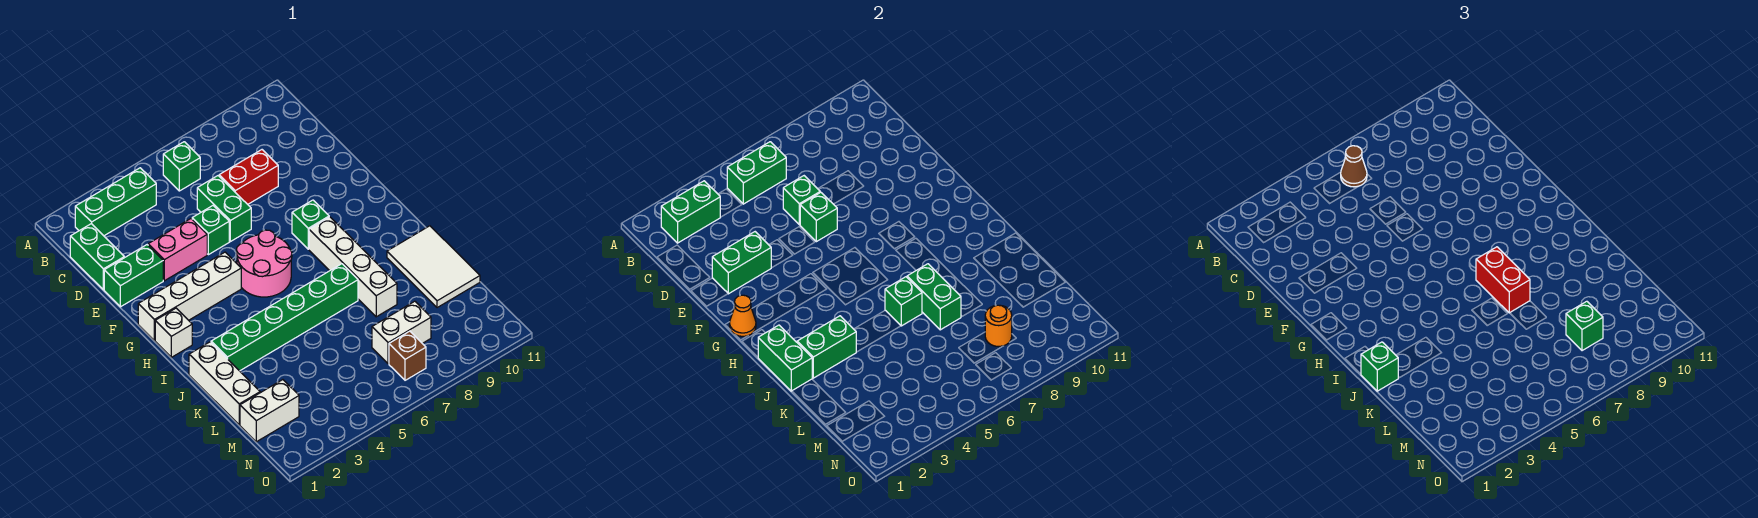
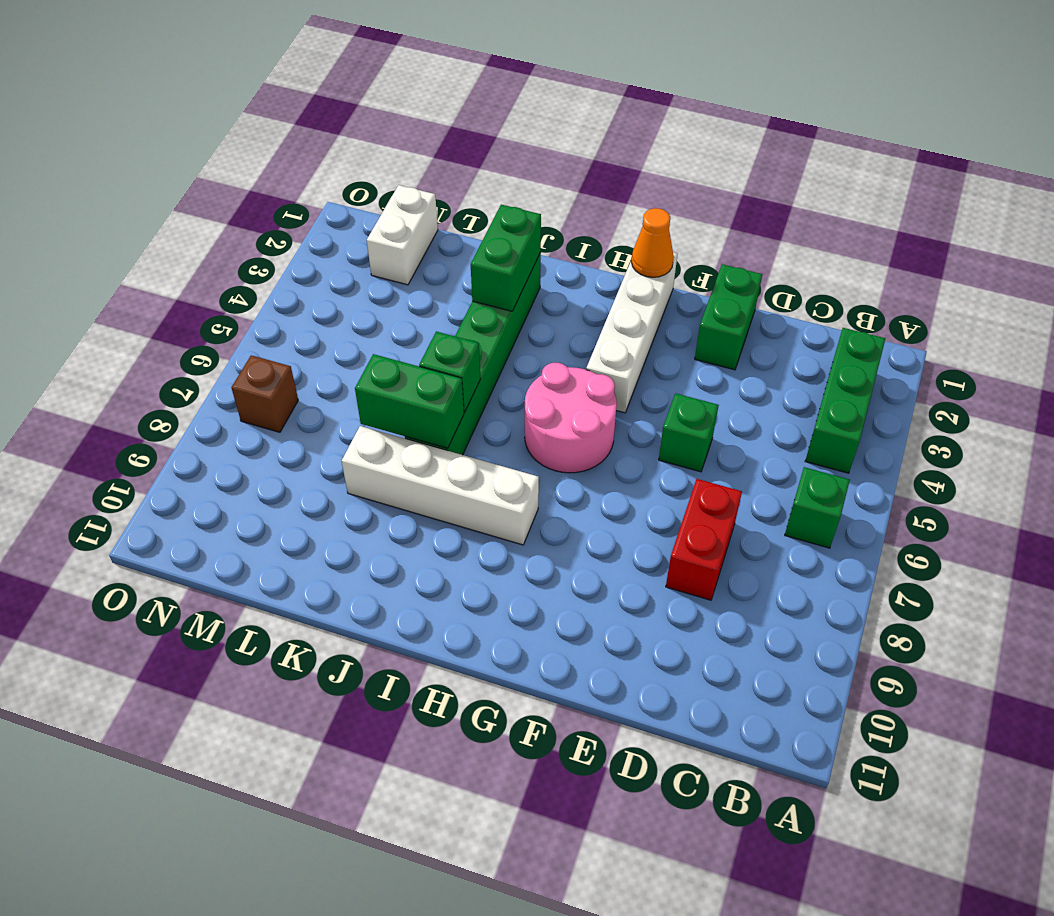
none -> green brick C1:D1 level 1
none -> green brick D6:E6 level 1
none -> pink brick E3:E4 level 1
none -> green brick G8 level 1

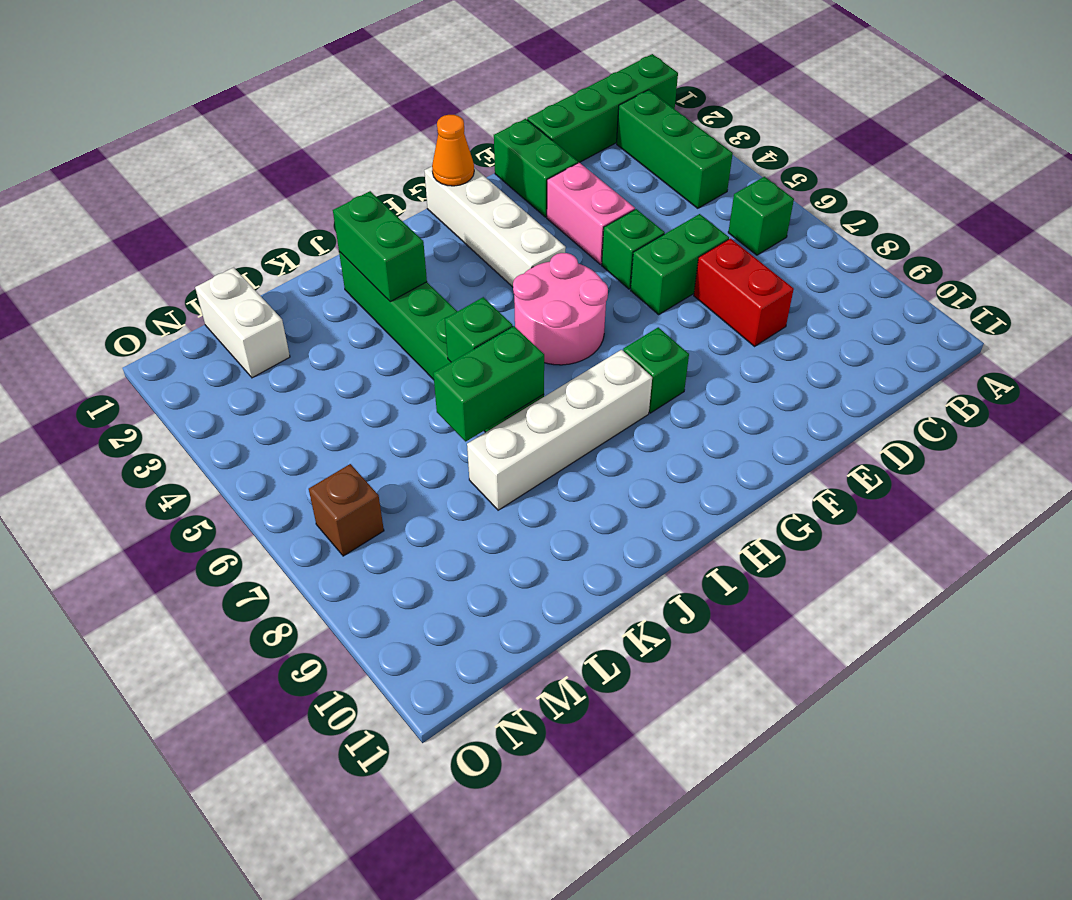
green brick A1:D1 level 1 -> green brick C1:D1 level 1
none -> white brick H1 level 1
none -> white brick J1:L1 level 1
none -> white tile J10:L11 level 1
none -> white brick M7:M8 level 1

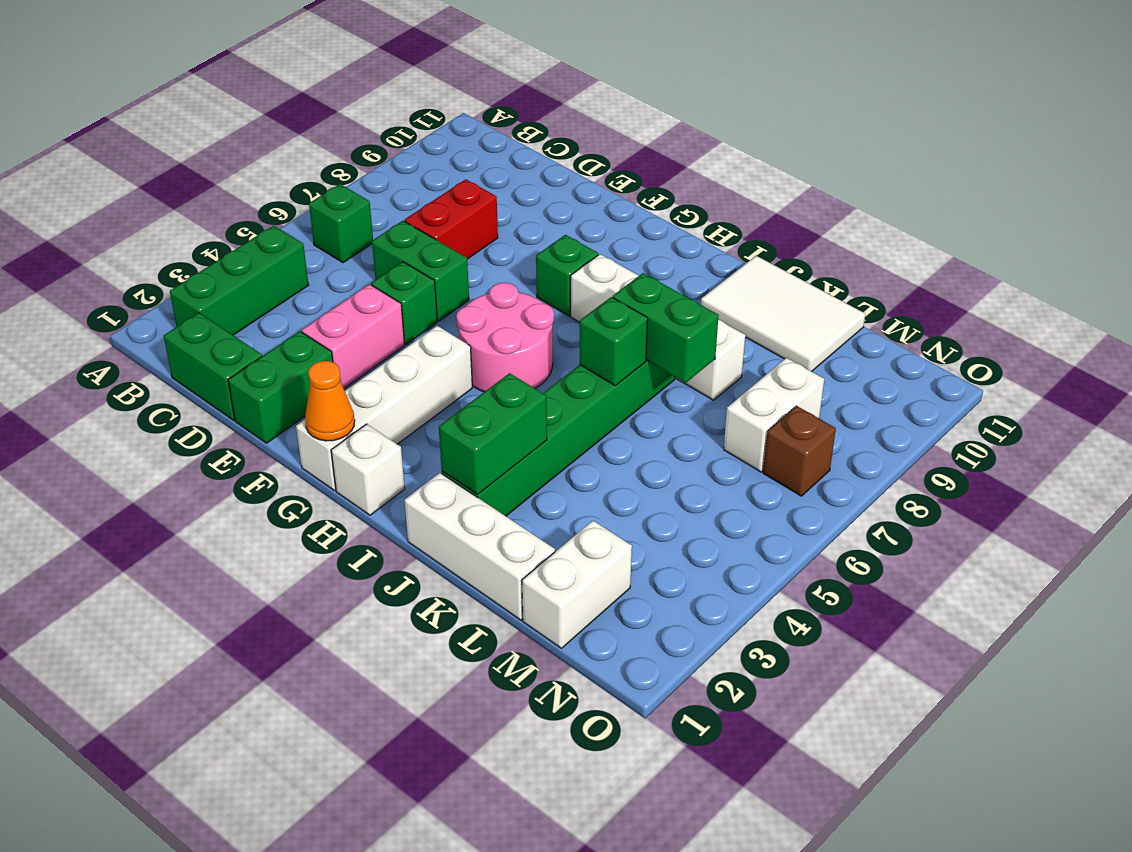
none -> green brick B2:B3 level 2
none -> green brick B5:B6 level 2
none -> green brick D6 level 2
none -> green brick E2:E3 level 2

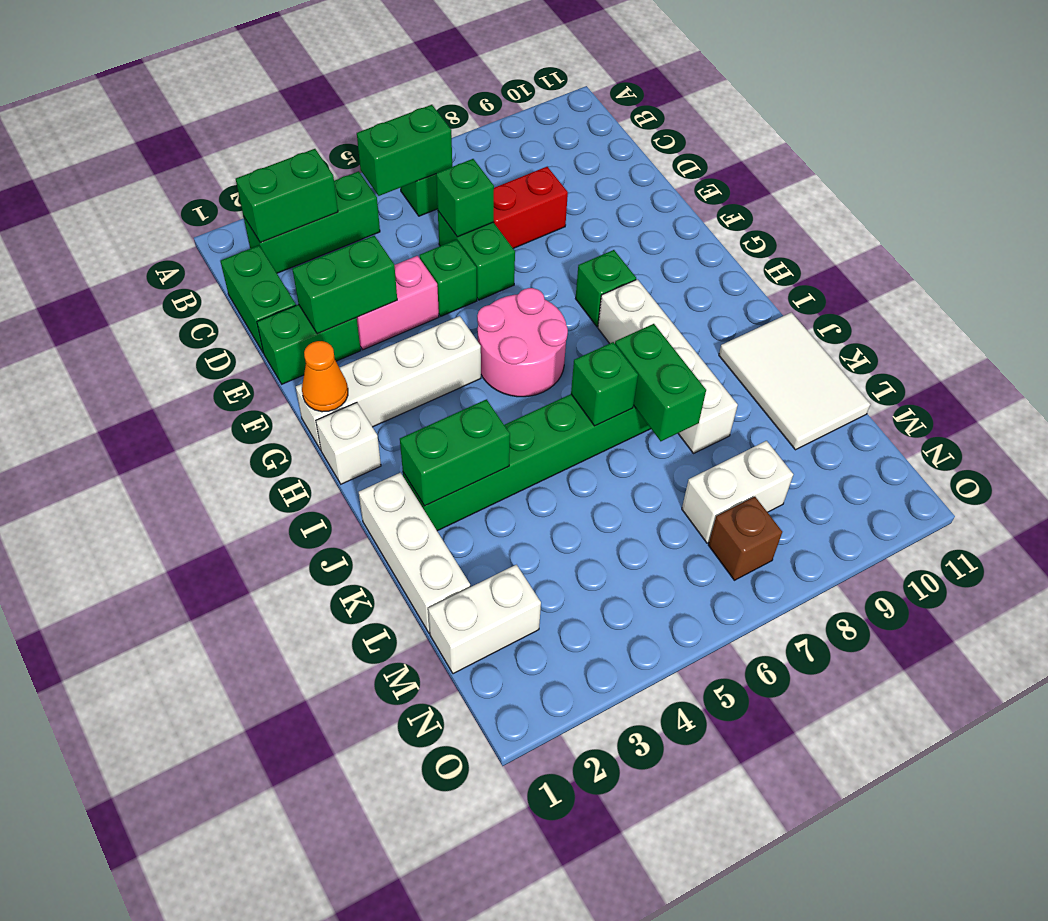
none -> green brick E6 level 2
none -> green brick I1:J1 level 2
none -> orange round brick M8 level 2
none -> brown cone B6 level 3

